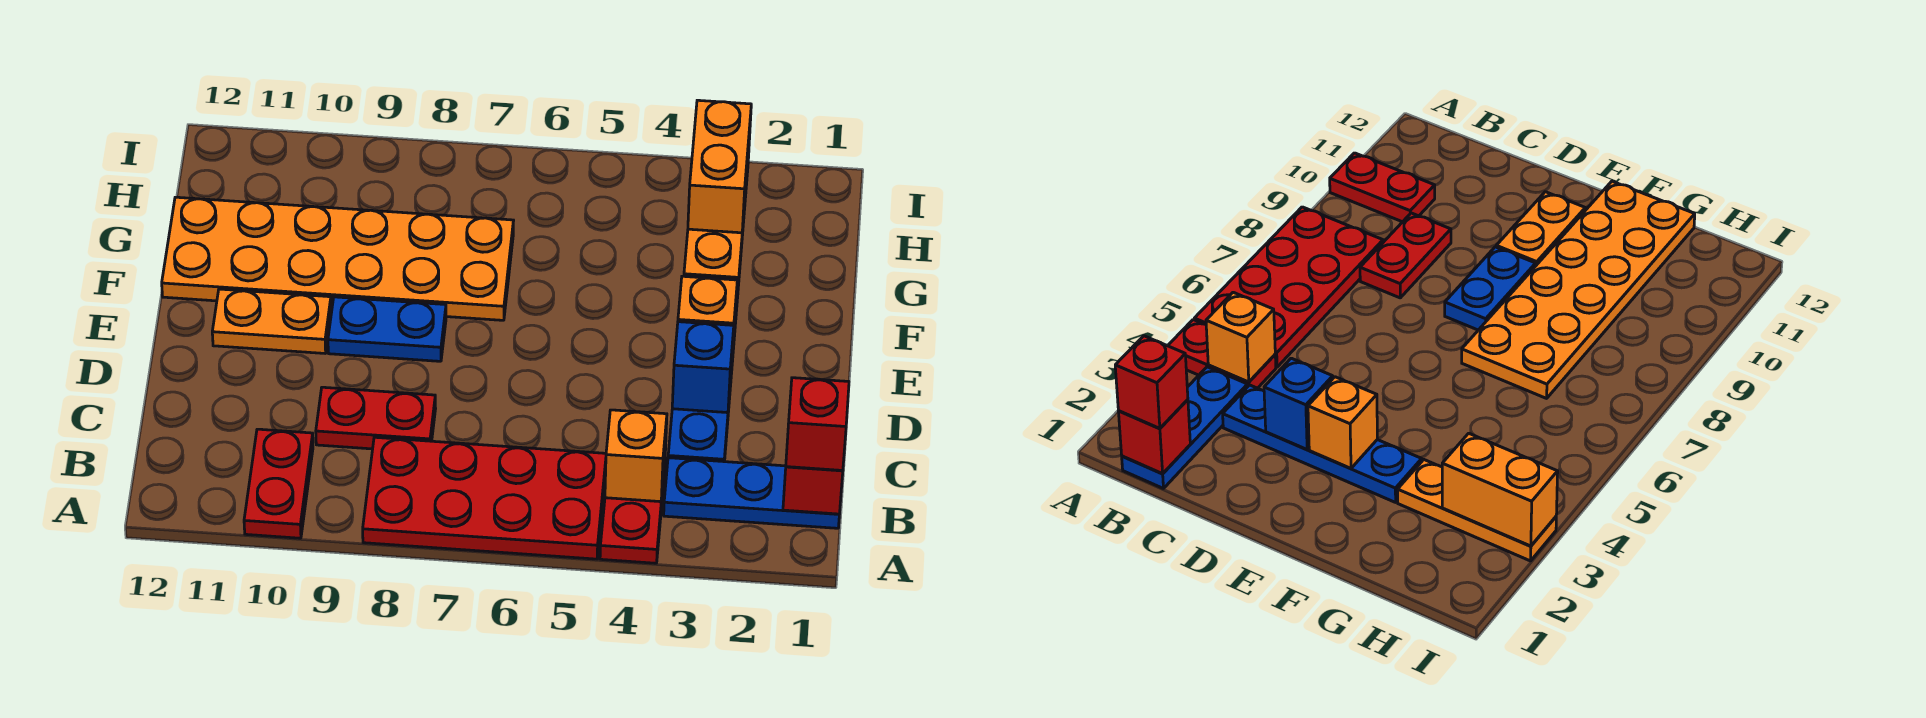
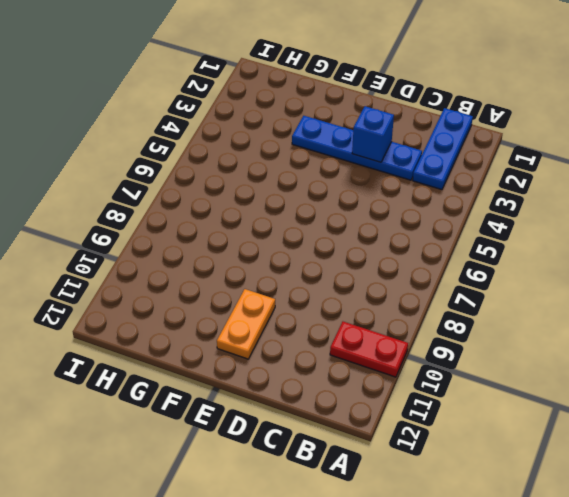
none -> red plate A4:B4 level 1
none -> red plate A5:B8 level 1
none -> red plate C8:C9 level 1

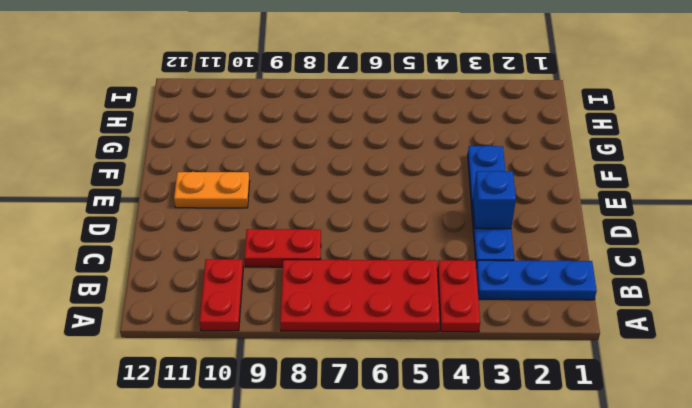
none -> blue plate E8:E9 level 1
none -> orange plate F7:G12 level 1
none -> orange plate G3:I3 level 1

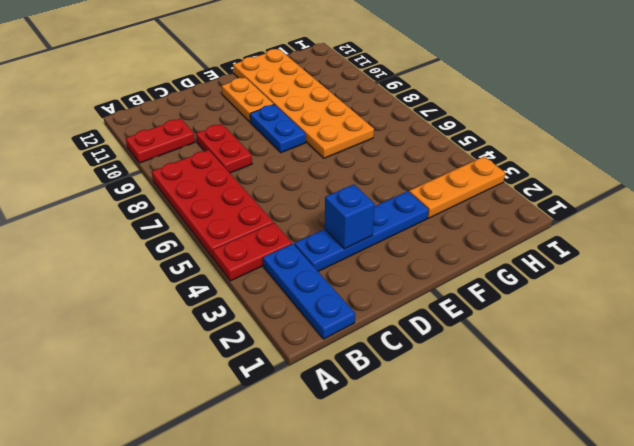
none -> red brick B1 level 2
none -> orange brick B4 level 2
none -> orange brick E3 level 2

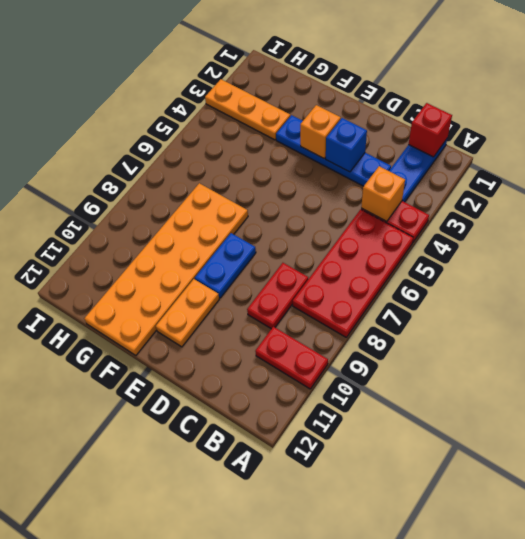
none -> orange brick H3:I3 level 2
none -> red brick B1 level 3

